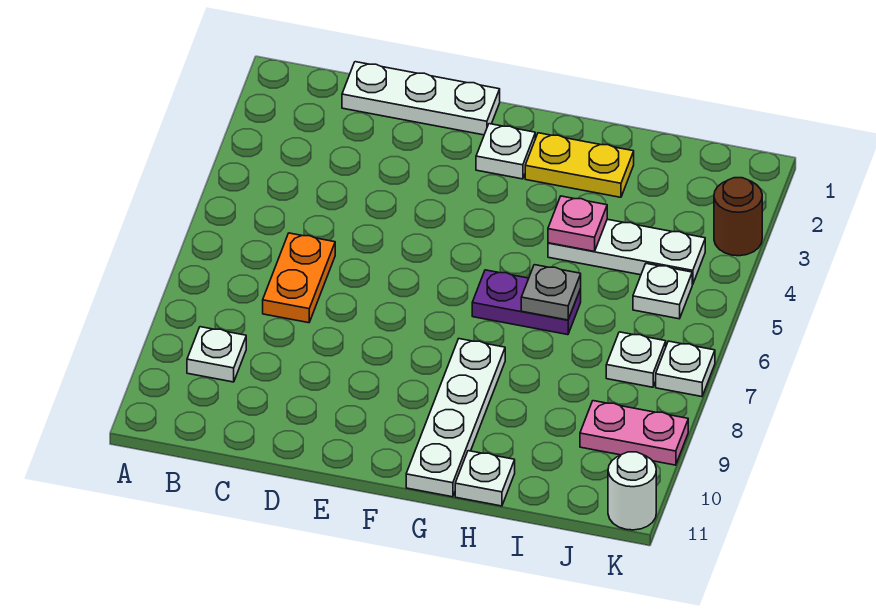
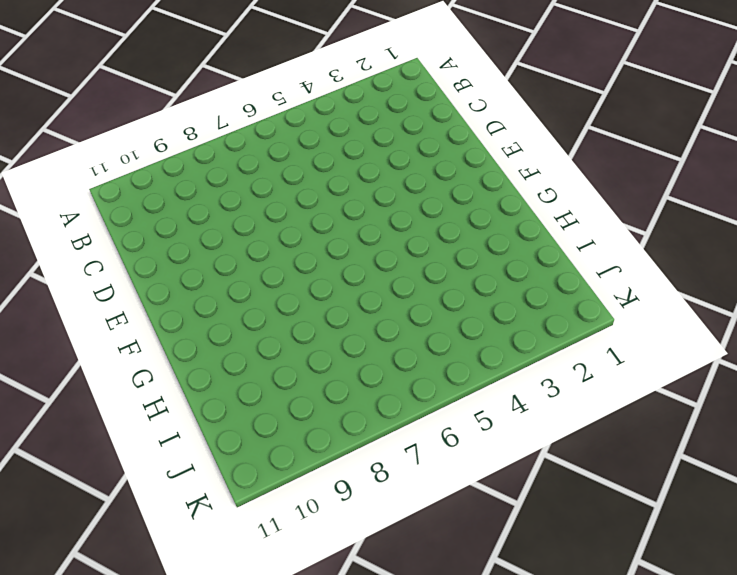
none -> white plate B9 level 1
none -> white plate C1:E1 level 1
none -> orange plate C6:C7 level 1

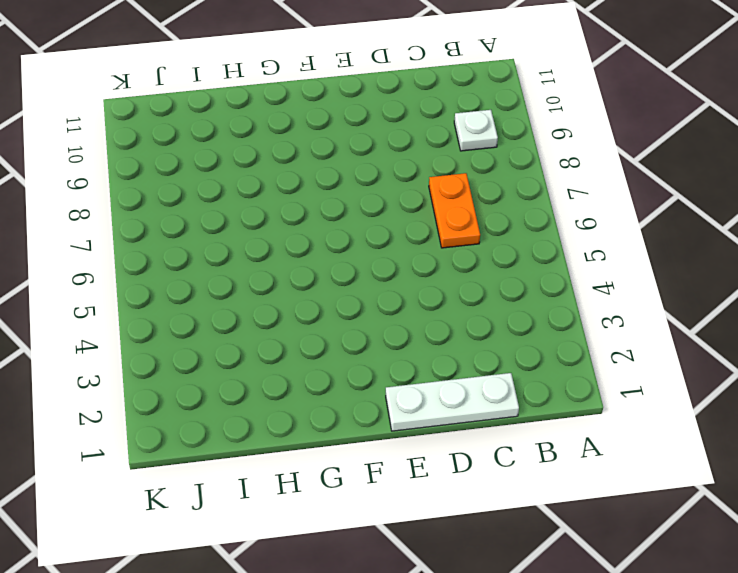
none -> white plate F2 level 1
none -> yellow plate G2:H2 level 1
none -> purple plate G6:H6 level 1

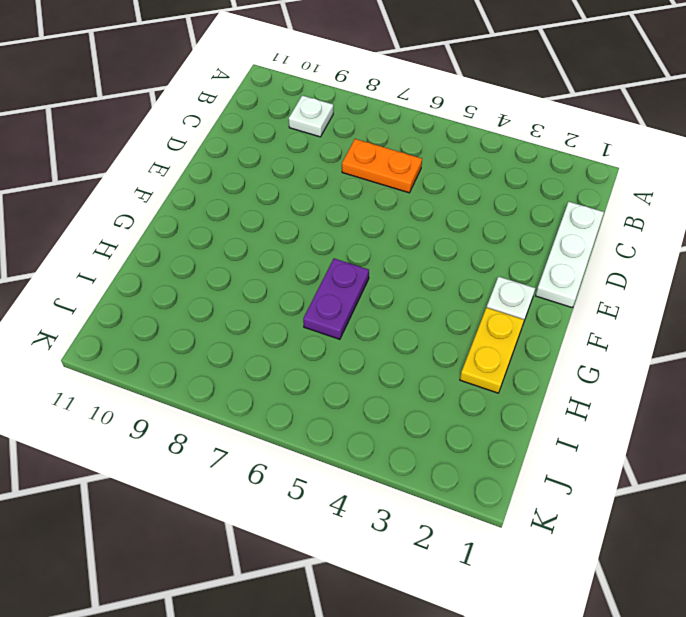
none -> white plate G8:G11 level 1
none -> white plate H4:J4 level 1
none -> white plate H11 level 1

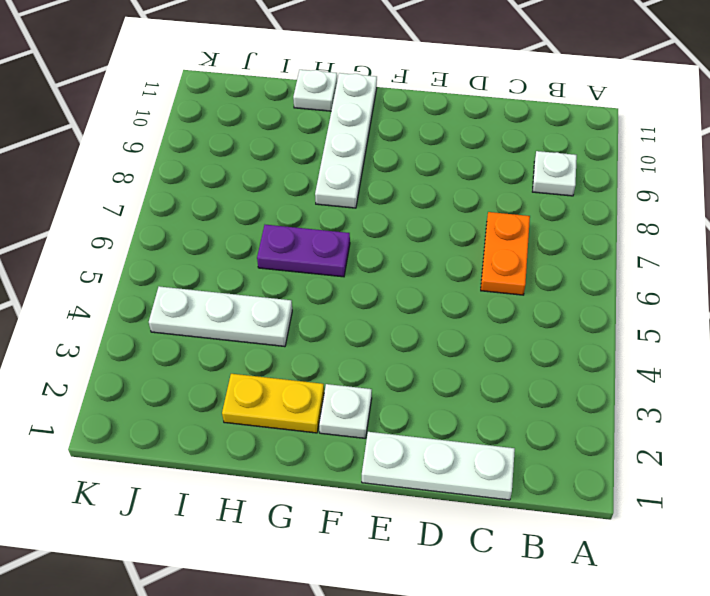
none -> white plate J5 level 1
none -> white plate J7 level 1
none -> pink plate J9:K9 level 1

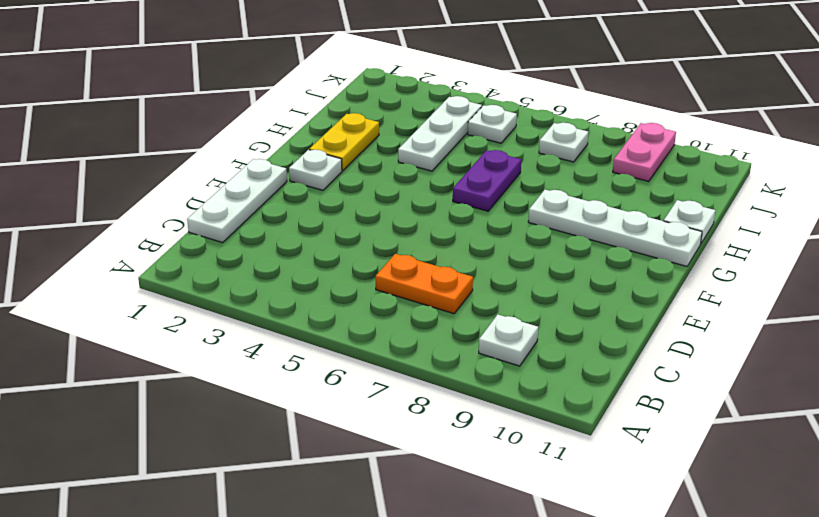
none -> brown round brick K3 level 1
none -> white plate K7 level 1
none -> white round brick K11 level 1

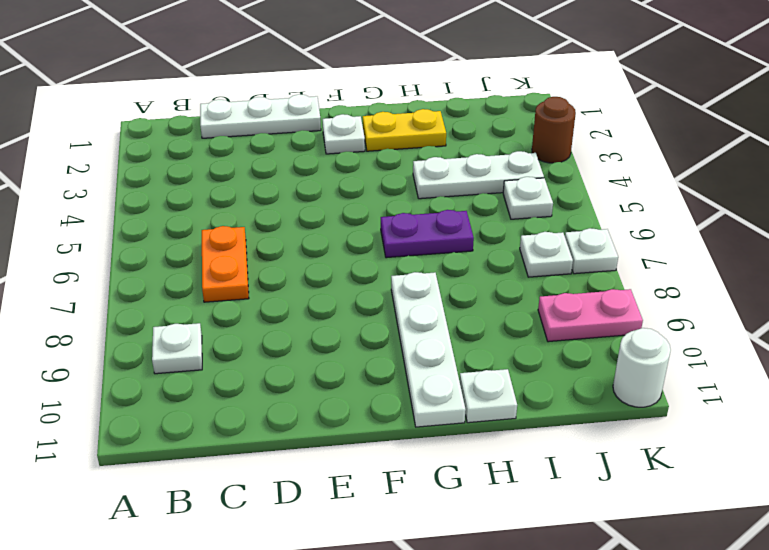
none -> pink plate H4 level 2
none -> grey plate H6 level 2

